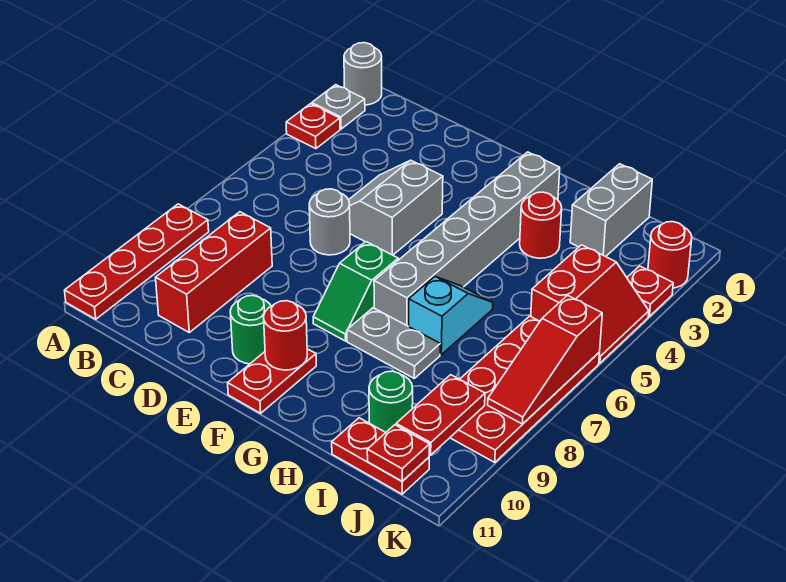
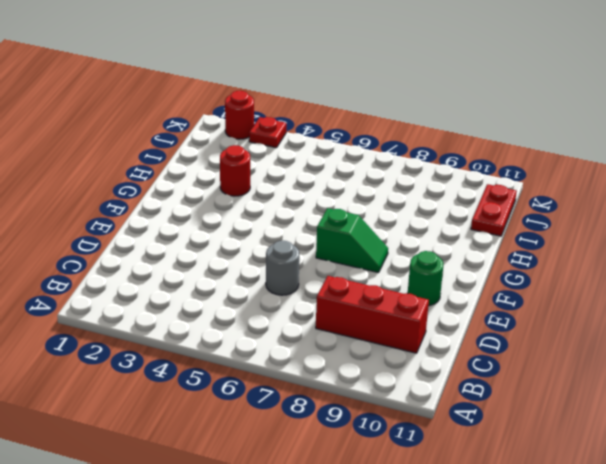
none -> grey round brick A1 level 1
none -> grey plate A2 level 1
none -> red plate A3 level 1

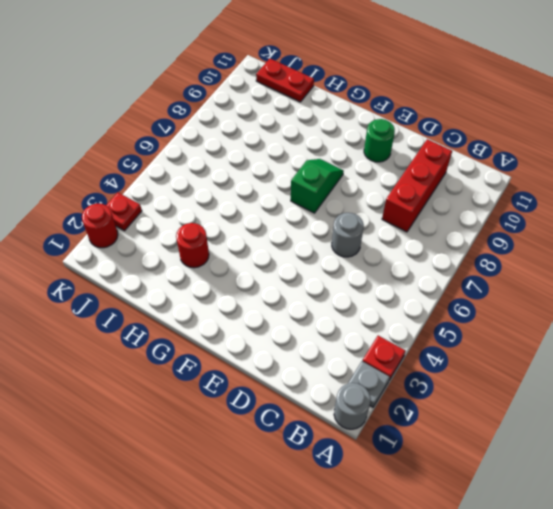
none -> red plate A8:A11 level 1
none -> grey slope D4:E5 level 1 top E
none -> red plate F10:F11 level 1

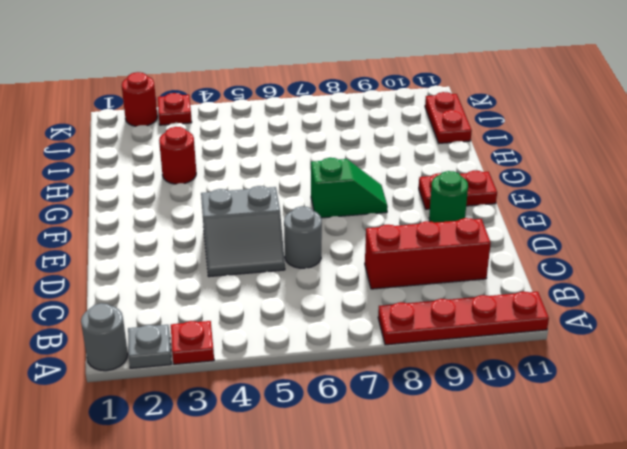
none -> grey brick G2:G7 level 1
none -> grey plate G8:H8 level 1
none -> cyan slope H6:H7 level 1 top 7

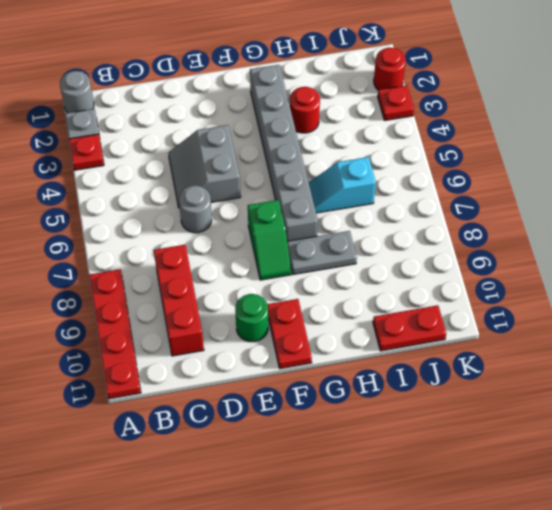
cyan slope H6:I6 level 1 top I -> cyan slope H6:H7 level 1 top 7
none -> grey brick I1:I2 level 1
none -> green round brick I10 level 1
none -> red slope J4:K5 level 1 top J

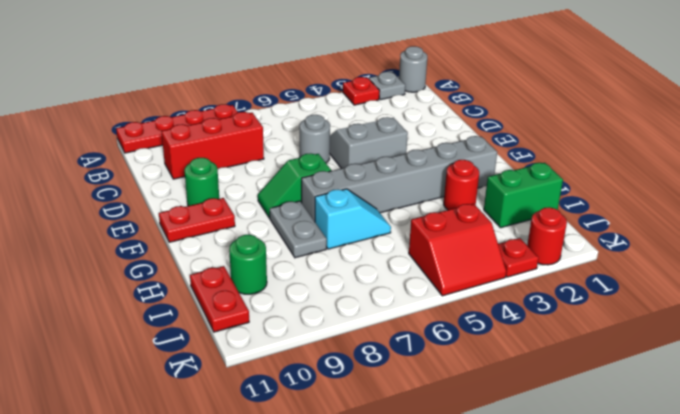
green brick I1:I2 level 1 -> grey brick I1:I2 level 1
none -> red plate J6:K9 level 1
none -> red round brick F10 level 2
none -> red plate J9:J10 level 2

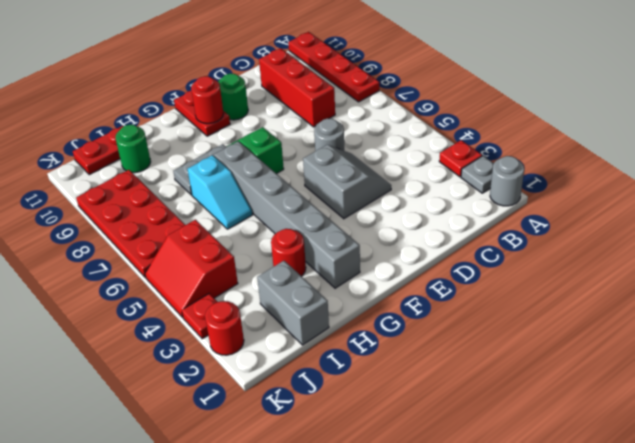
none -> red plate J9:J10 level 2
none -> red plate J11 level 2
none -> red slope K6:K8 level 2 top 6

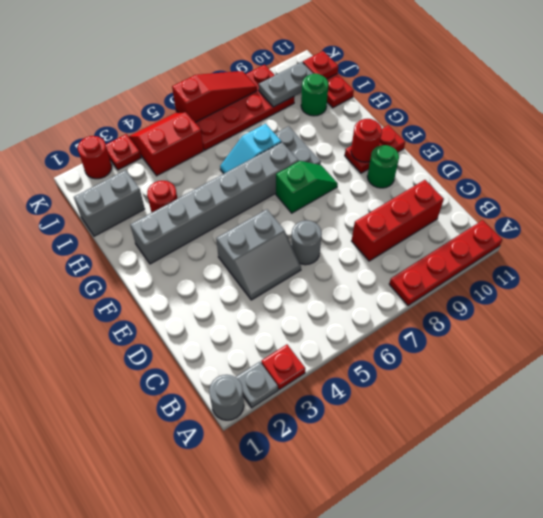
grey plate J9:J10 level 2 -> red plate J9:J10 level 2

